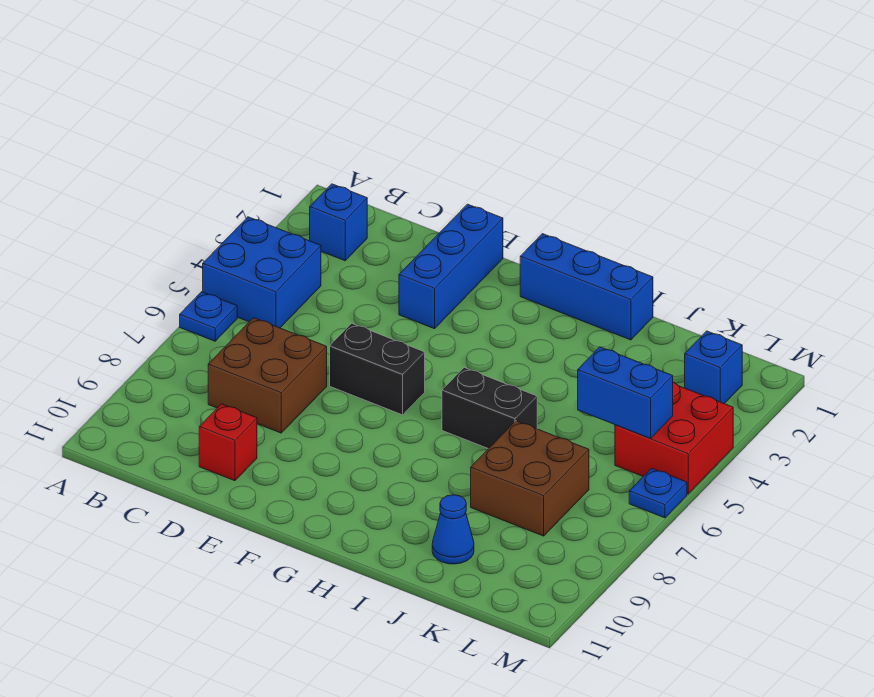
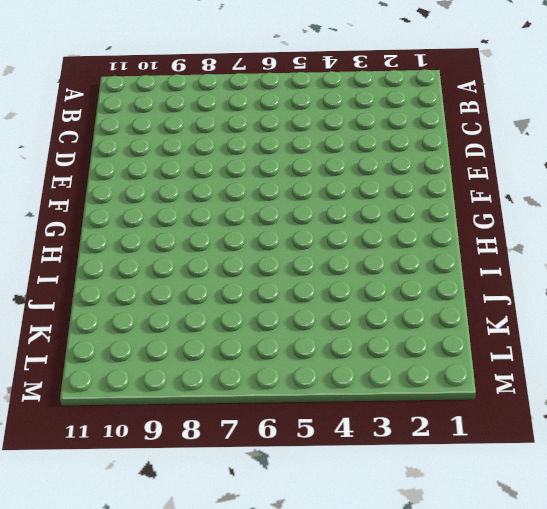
none -> blue brick A4:B5 level 1
none -> blue plate A6 level 1
none -> blue brick B2 level 1

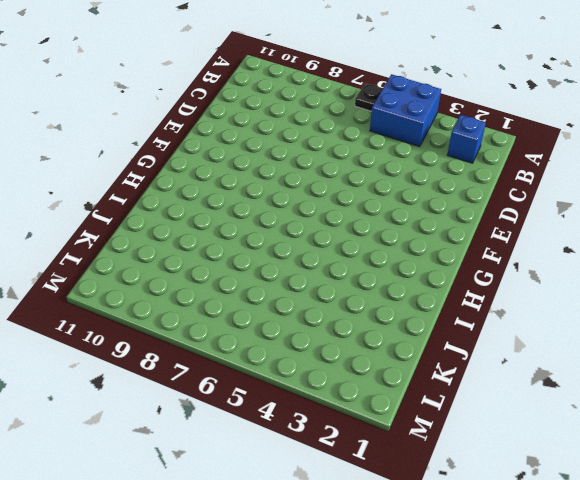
black plate A6 level 1 -> blue plate A6 level 1
none -> brown brick C7:D8 level 1
none -> red brick D10 level 1
none -> blue brick E1:E3 level 1

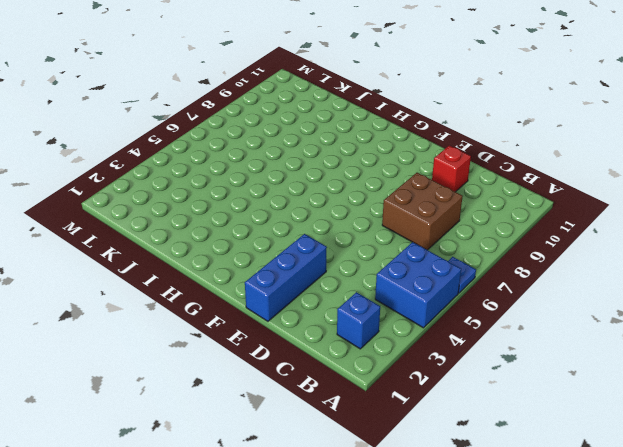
none -> black brick E6:F6 level 1
none -> blue brick G1:I1 level 1
none -> black brick H6:I6 level 1

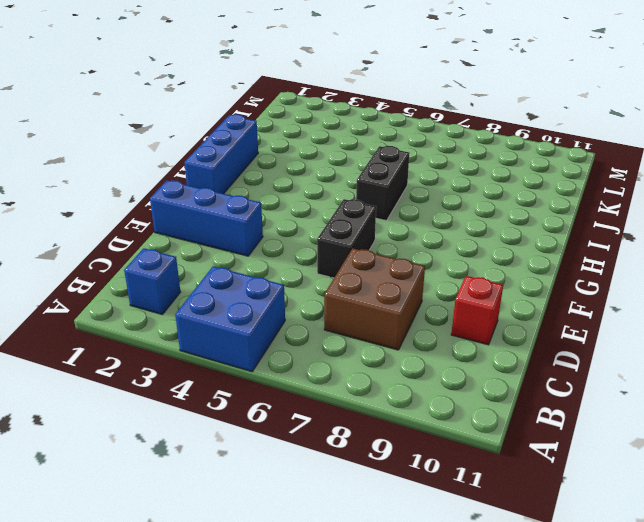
none -> blue plate A6 level 1
none -> brown brick J7:K8 level 1
none -> blue cone J10 level 1

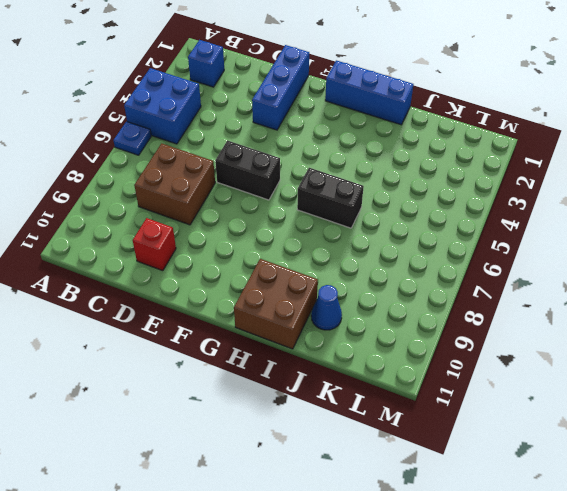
brown brick H10:I11 level 1 -> brown brick J7:K8 level 1
none -> blue brick L2 level 1
none -> red brick L4:M5 level 1
none -> blue plate M6 level 1

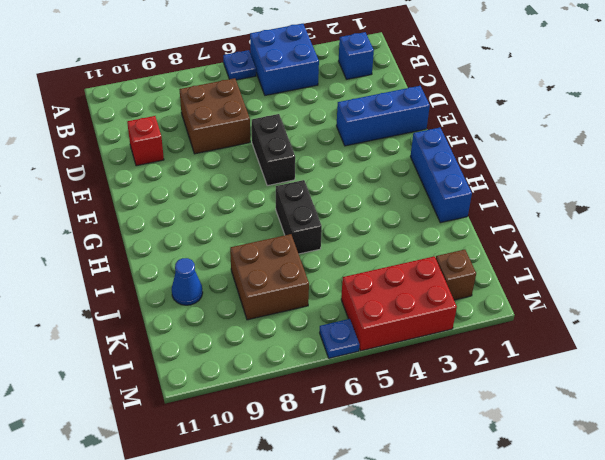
brown brick L2 level 1 -> blue brick L2 level 1
red brick L3:M5 level 1 -> red brick L4:M5 level 1
none -> blue brick K5:L5 level 2

